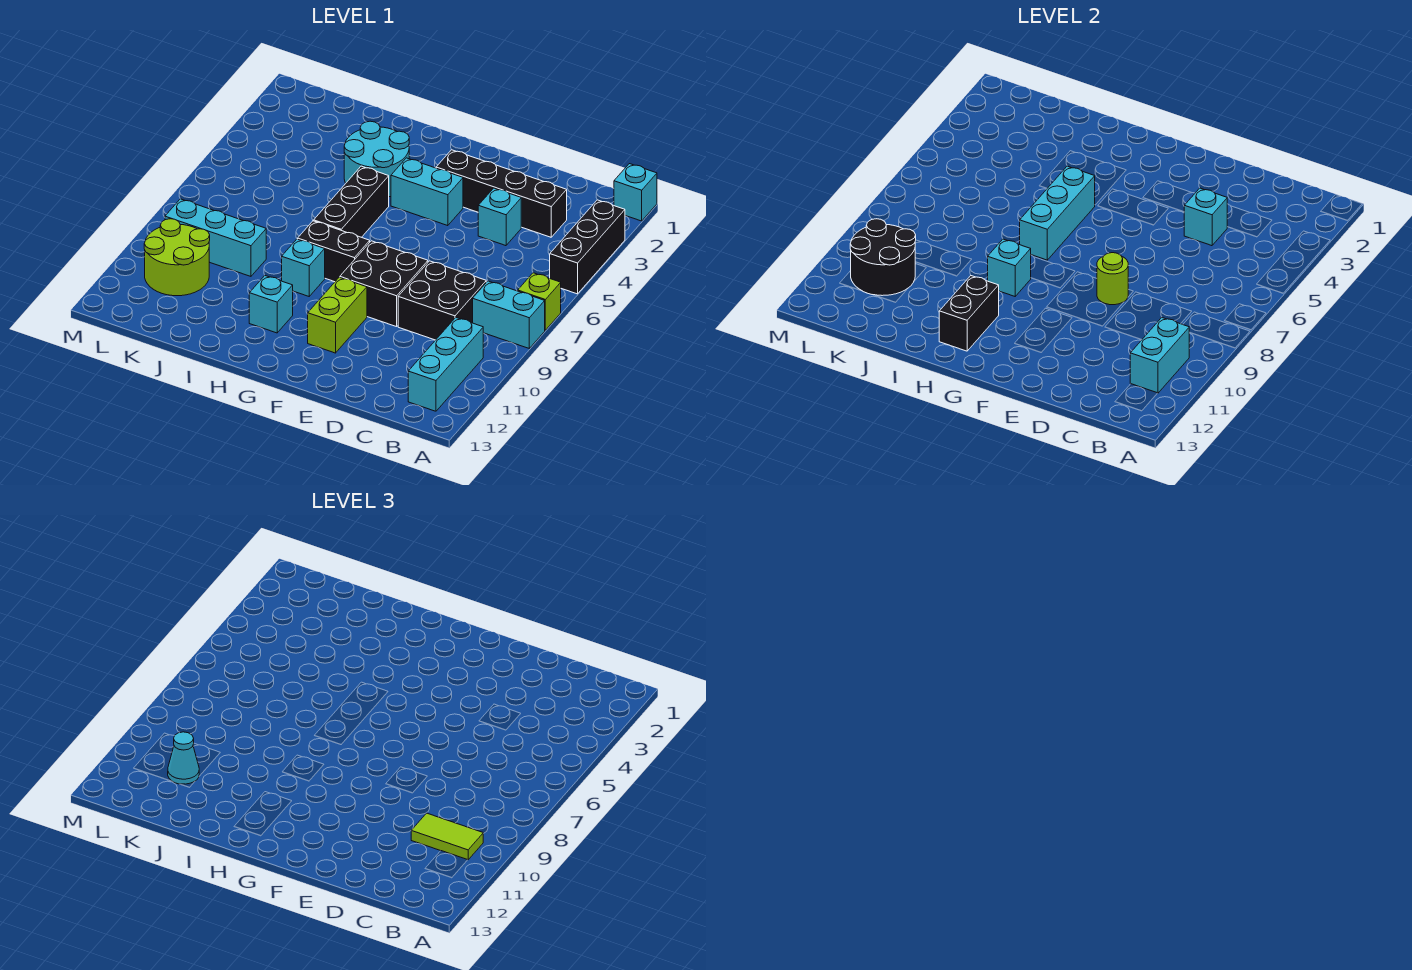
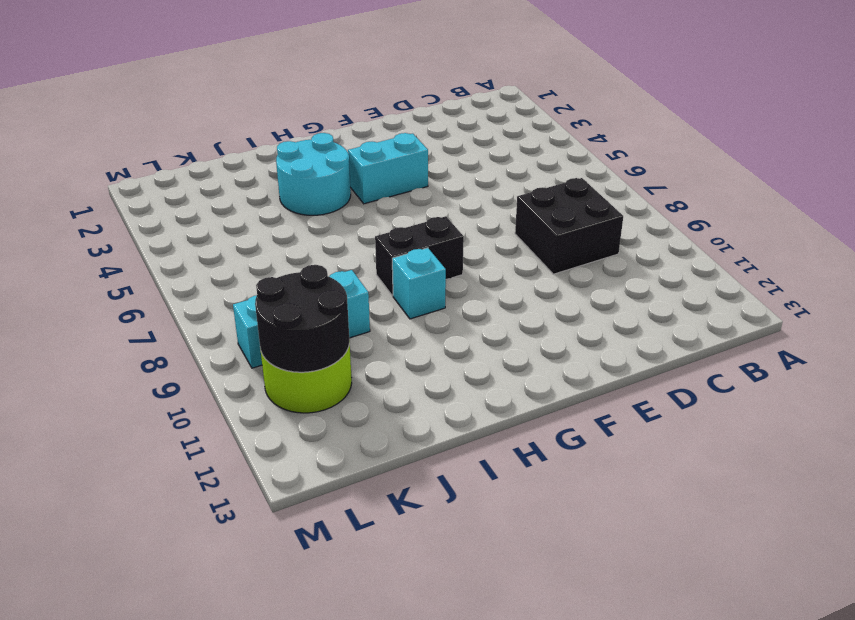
none -> cyan brick A1 level 1
none -> black brick A3:A5 level 1
none -> lime brick A7 level 1

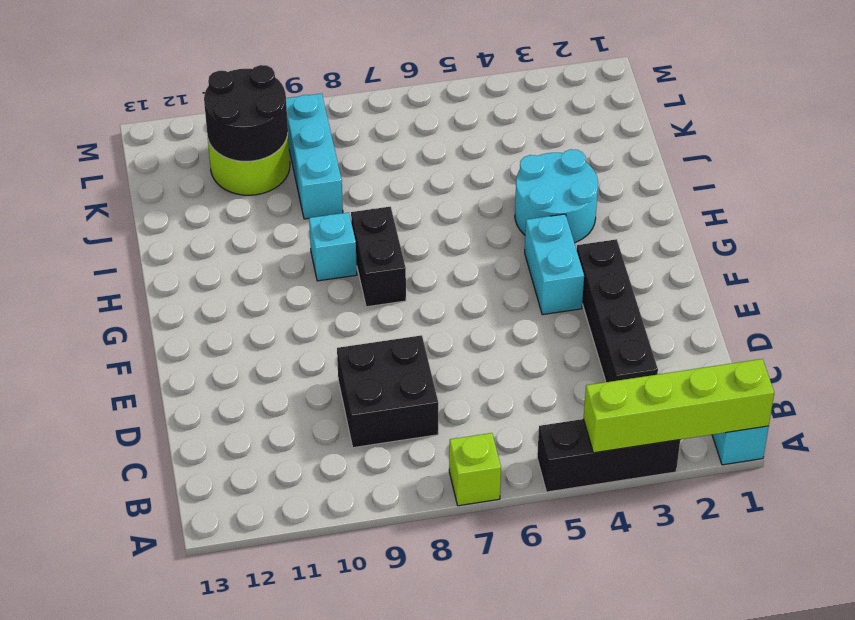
lime brick A1:A4 level 2 -> none
none -> cyan brick A8:B8 level 1
none -> cyan brick B10:B12 level 1
none -> cyan brick D4 level 1

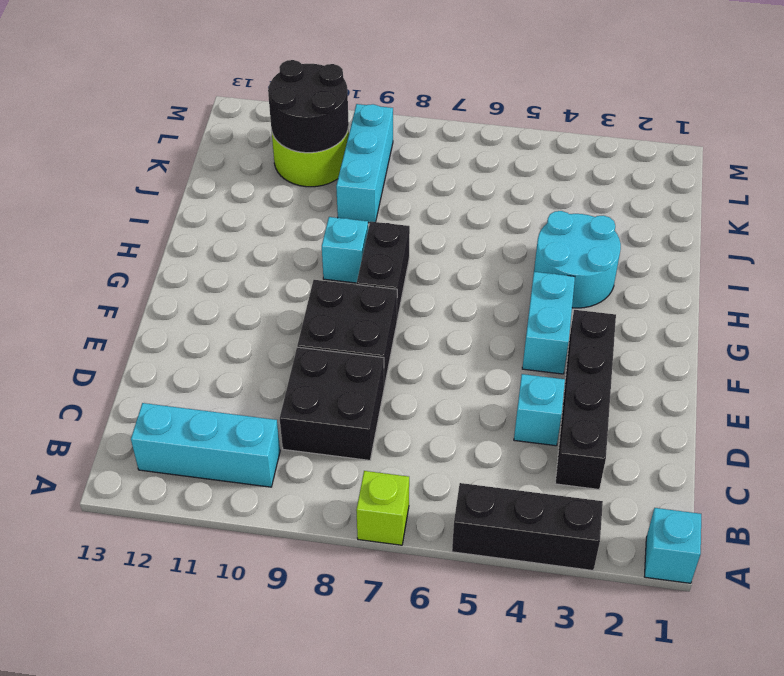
none -> cyan brick A8:B8 level 1
none -> lime brick F10:F11 level 1
none -> black brick H5:H7 level 1

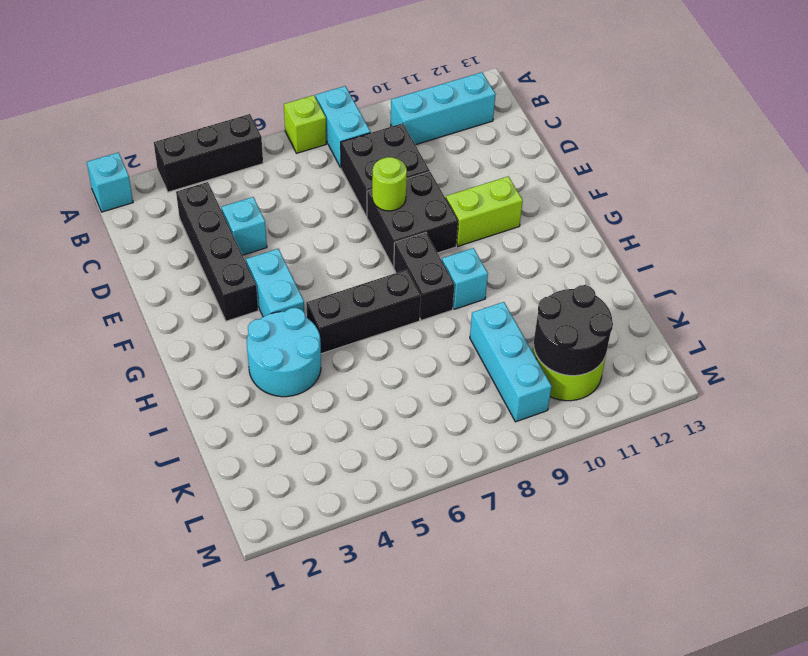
none -> cyan brick H11 level 1
none -> cyan brick B10:B11 level 2
none -> cyan brick D4 level 2

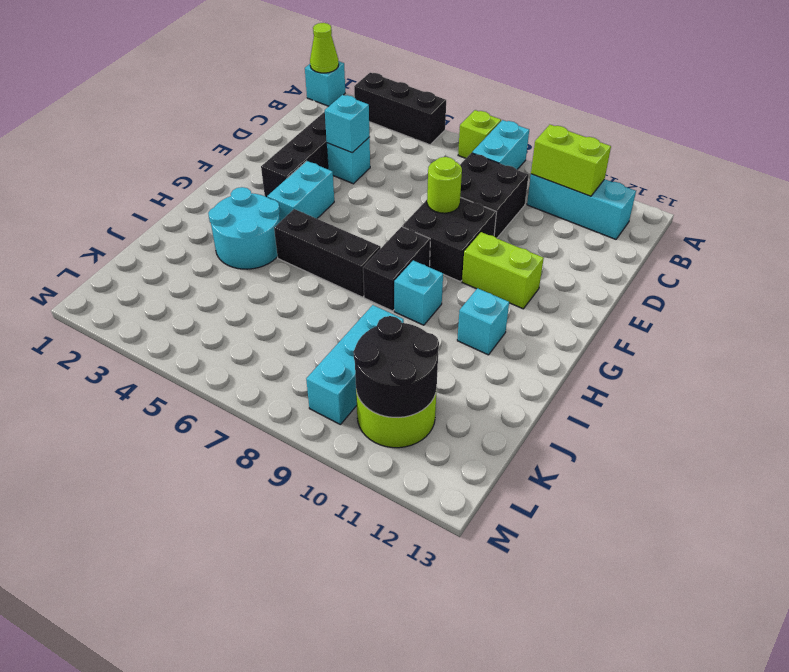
lime cone A1 level 2 -> none
lime brick B10:B11 level 2 -> cyan brick B10:B11 level 2
none -> cyan brick H5:H7 level 2
none -> cyan brick H9 level 2
none -> black brick H11:H12 level 2

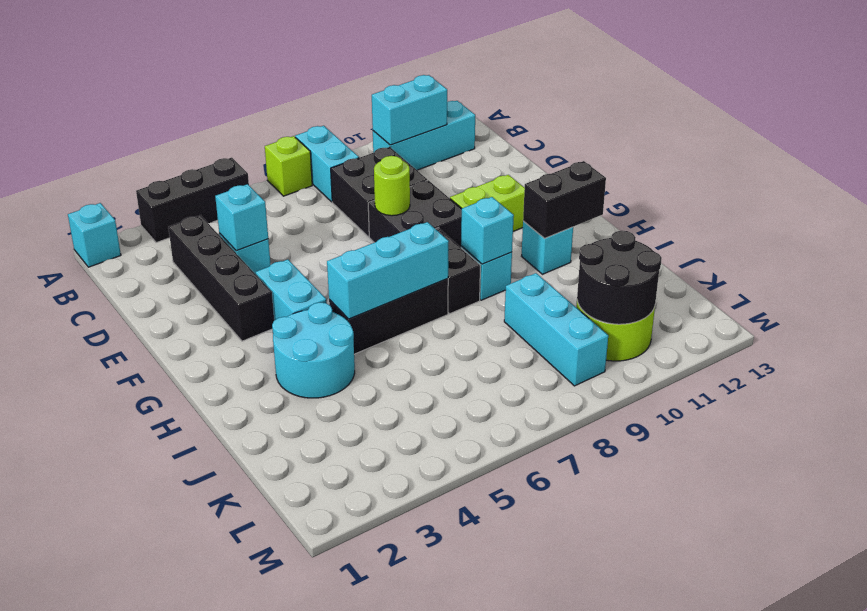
none -> lime tile B10:C10 level 3
none -> cyan cone K11 level 3

